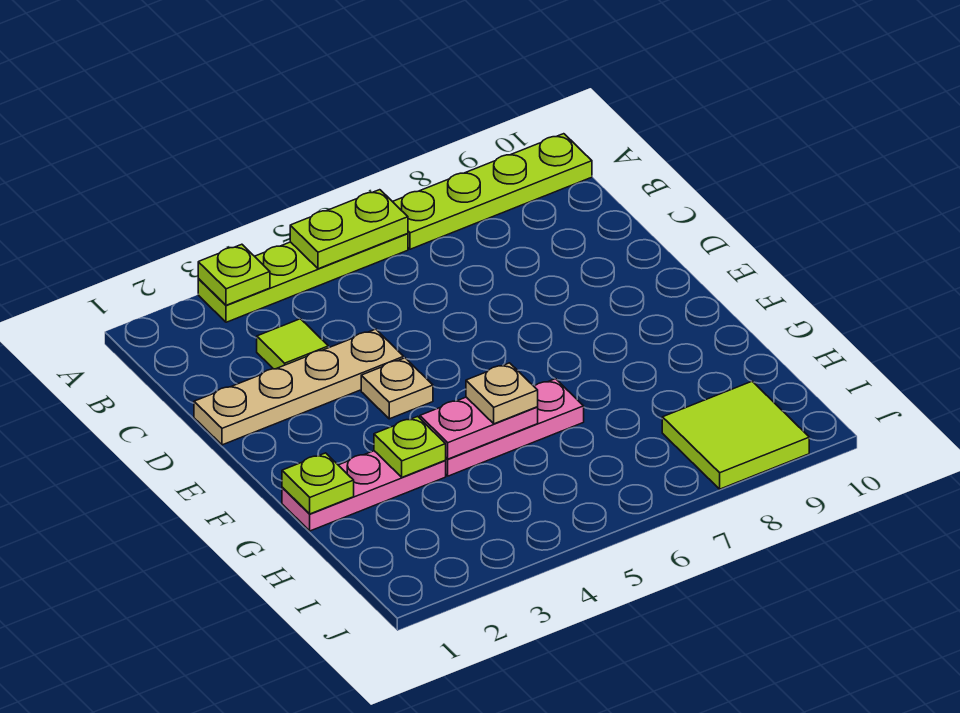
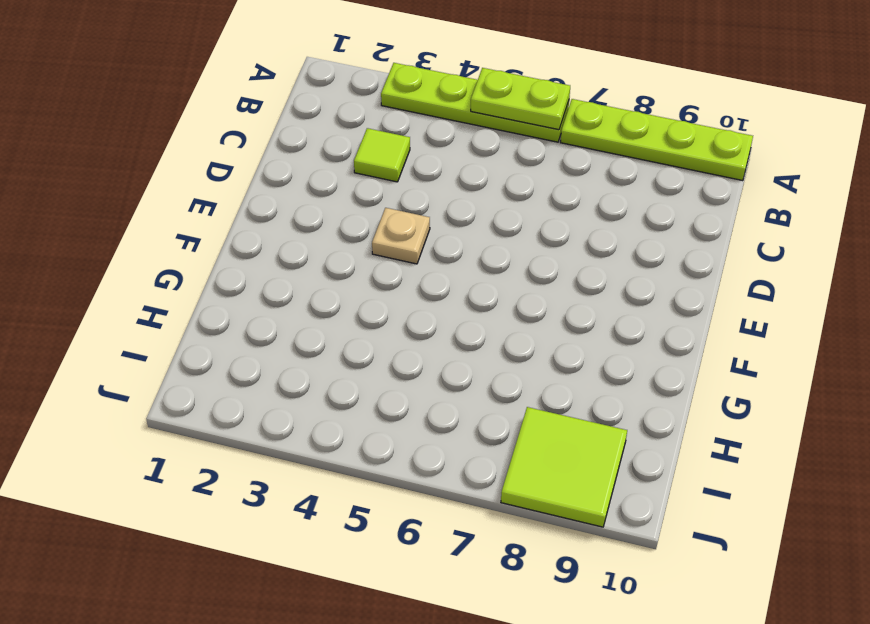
none -> tan plate D1:D4 level 1
none -> pink plate G1:G3 level 1
none -> pink plate G4:G6 level 1

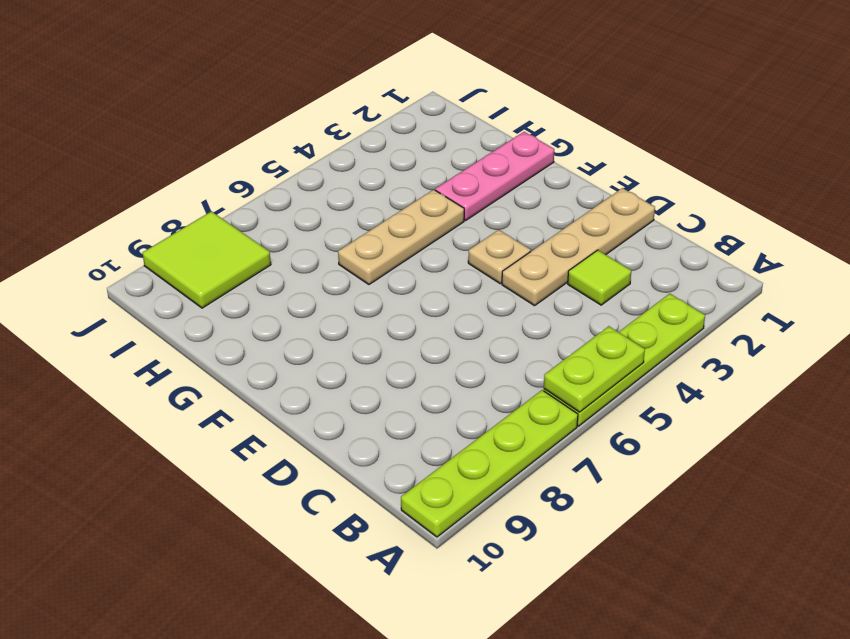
tan plate G4:G6 level 1 -> pink plate G4:G6 level 1
none -> lime plate A3 level 2
none -> lime plate G1 level 2
none -> lime plate G3 level 2

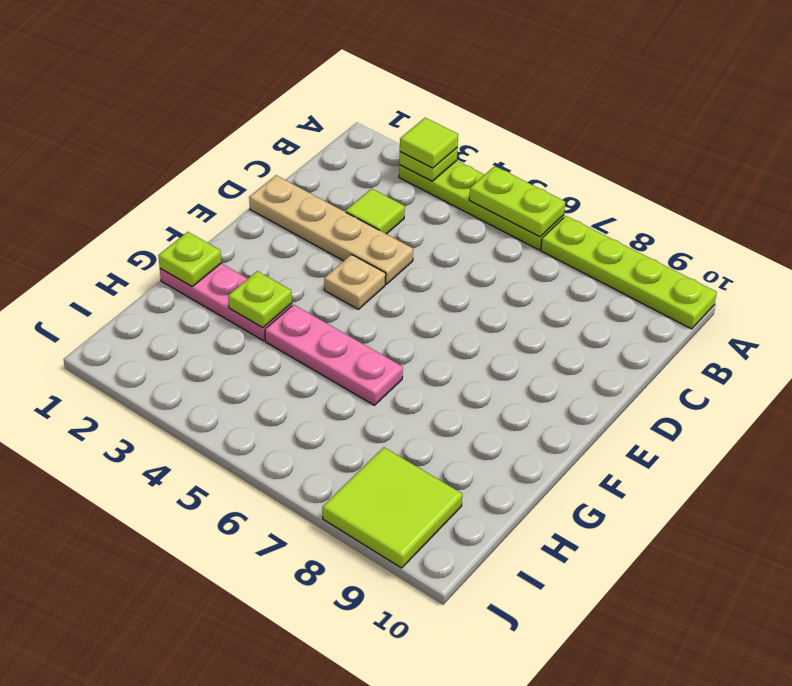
lime tile A3 level 3 -> none
none -> pink plate G4:G5 level 2
none -> tan plate G5 level 3

